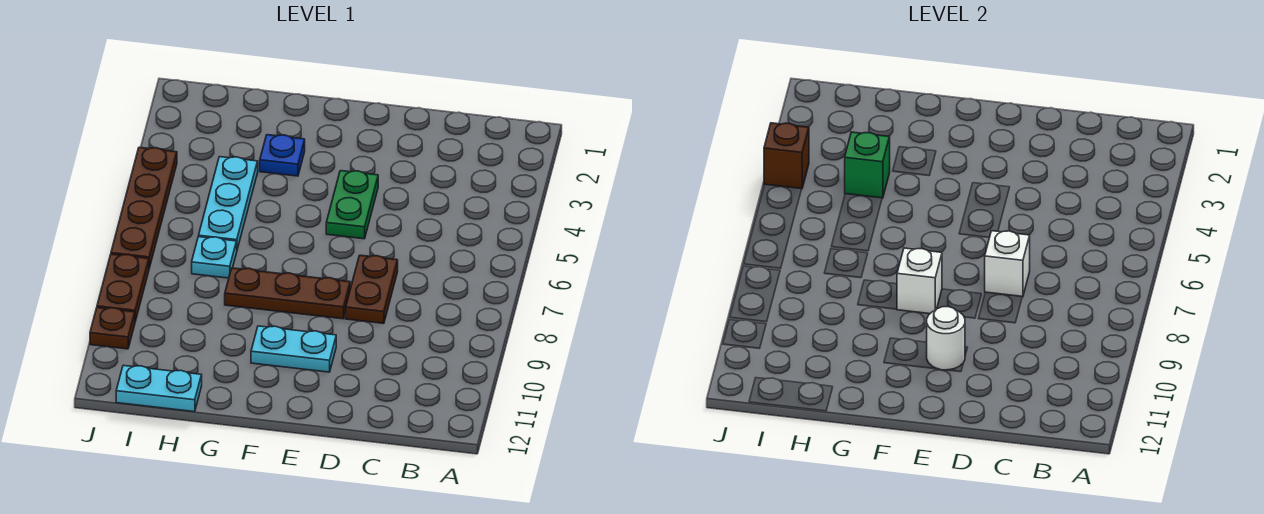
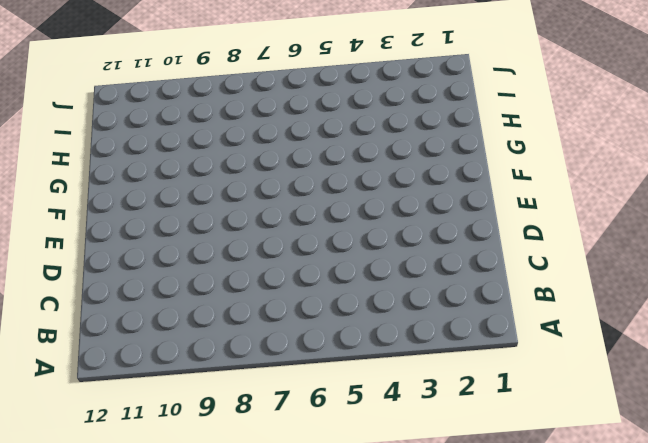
none -> brown plate D7:D8 level 1
none -> green plate E4:E5 level 1
none -> brown plate E8:G8 level 1

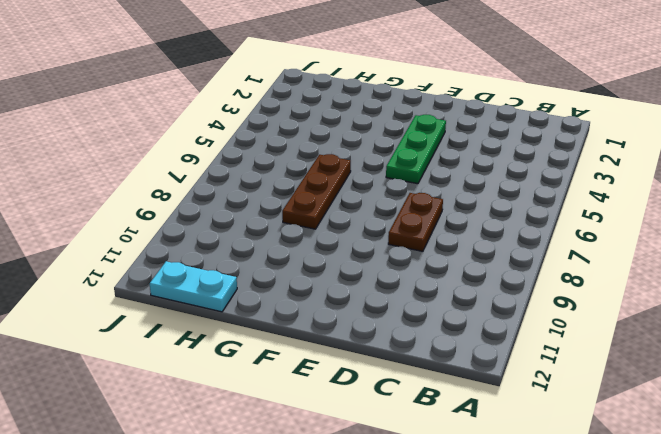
green plate E3:E5 level 1 -> green plate E4:E5 level 1
brown plate G6:G8 level 1 -> brown plate E8:G8 level 1
none -> cyan plate E10:F10 level 1
none -> blue plate G3 level 1
none -> cyan plate H4:H6 level 1

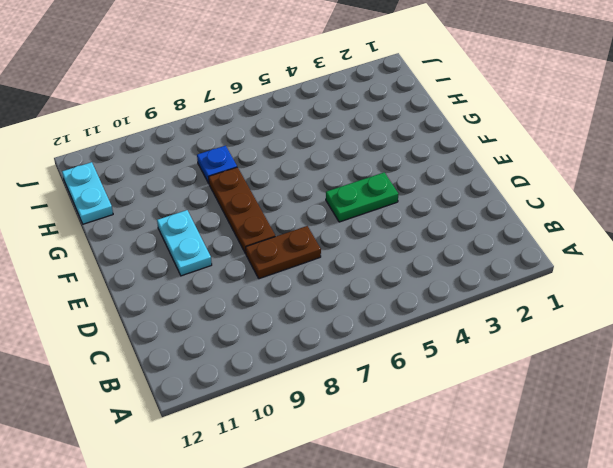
blue plate H8 level 1 -> blue plate G3 level 1
none -> cyan plate H4:H6 level 1
none -> cyan plate H7 level 1
none -> brown plate J4:J7 level 1

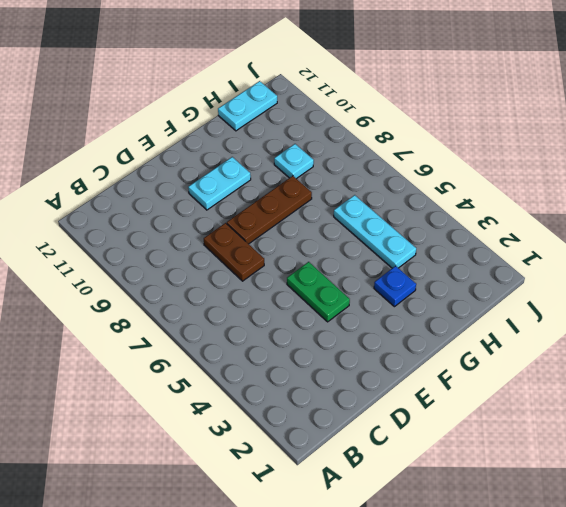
cyan plate H9 level 1 -> cyan plate H7 level 1
none -> brown plate J4:J7 level 1
none -> brown plate J8:J9 level 1
none -> brown plate J10 level 1

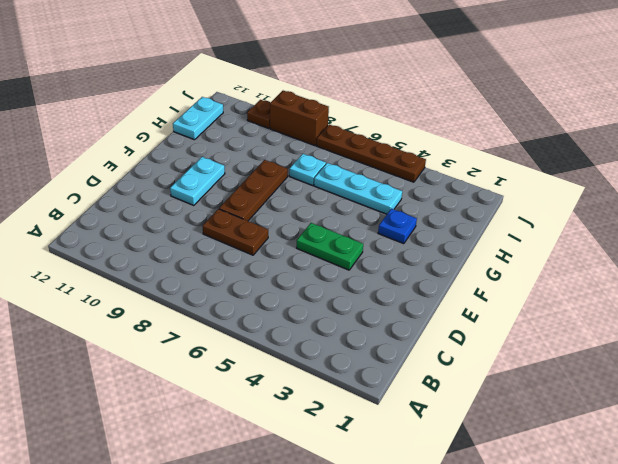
brown brick J8:J9 level 1 -> brown plate J8:J9 level 1
none -> white brick D7 level 2
none -> white round brick E10 level 2
none -> white brick F8 level 2

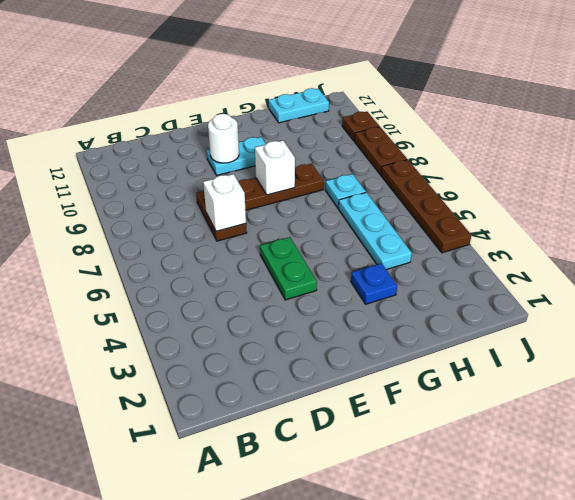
none -> green brick H4 level 2
none -> brown brick J4 level 2

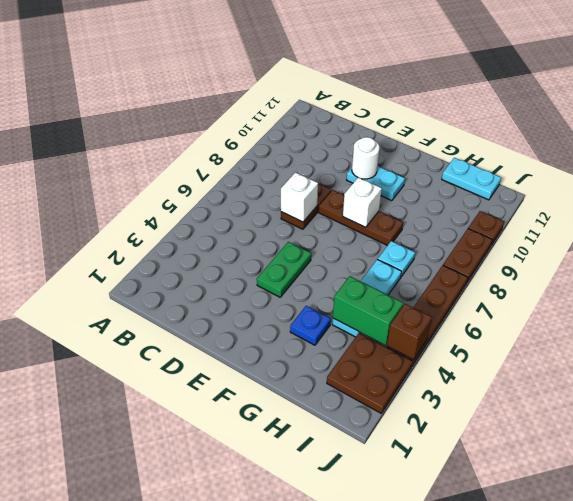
green brick H4:I4 level 2 -> green brick H4 level 2
brown plate I2:J3 level 1 -> none

